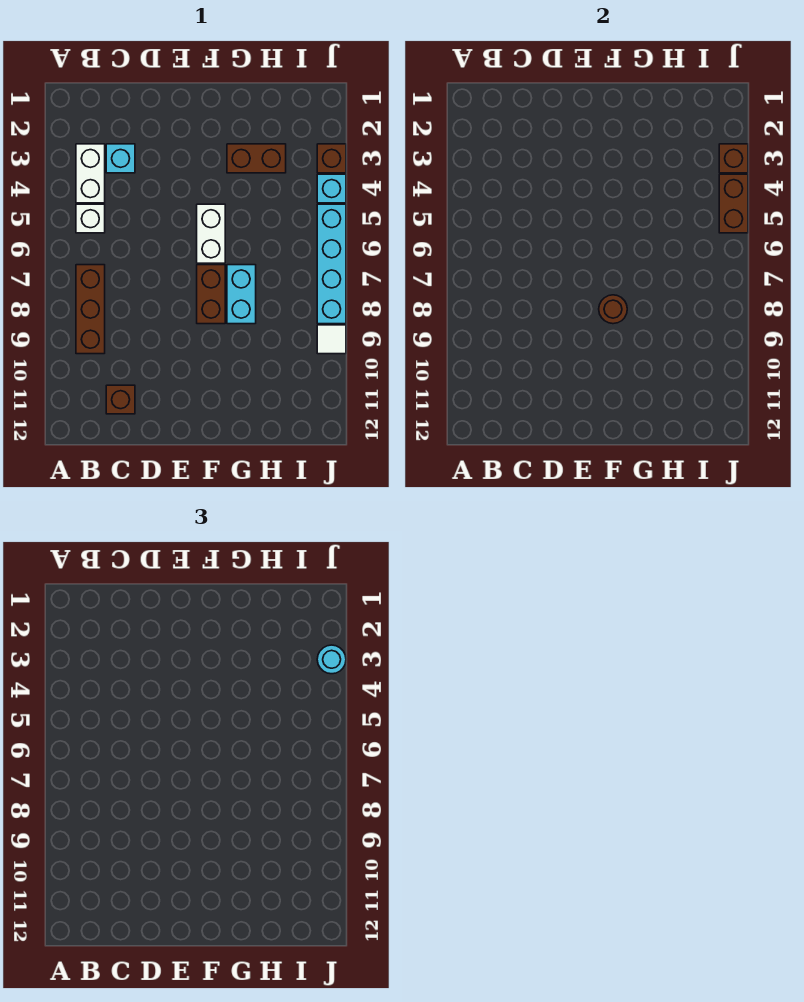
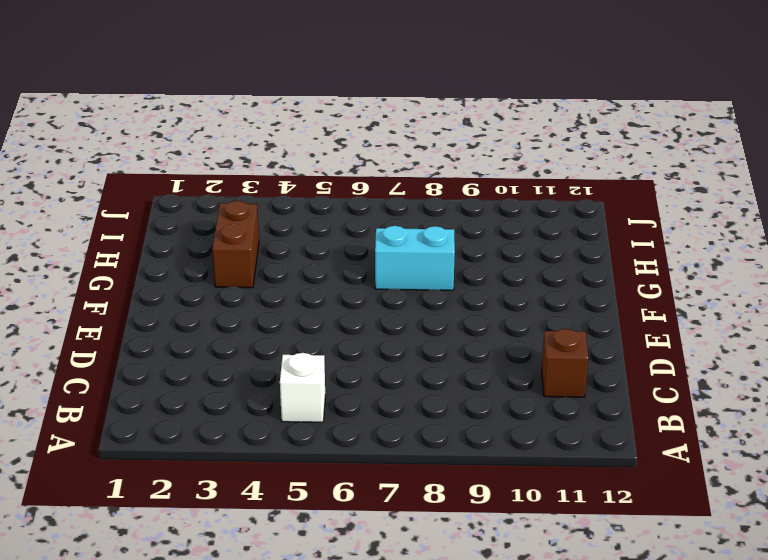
none -> white brick B3:B4 level 1
none -> brown brick B7:B9 level 1
none -> cyan brick C3 level 1

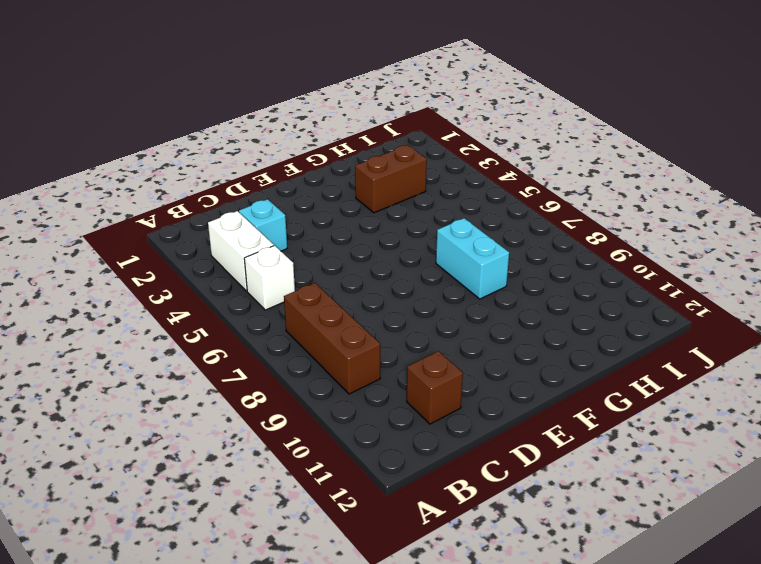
none -> white brick F5:F6 level 1
none -> brown brick F7:F8 level 1
none -> brown brick J3 level 1

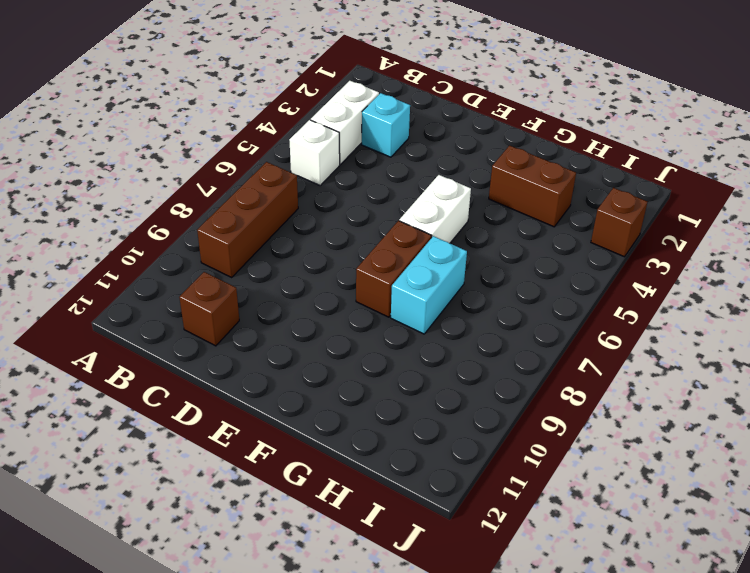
none -> cyan brick J4 level 1
none -> cyan brick J5:J8 level 1
none -> white tile J9 level 1

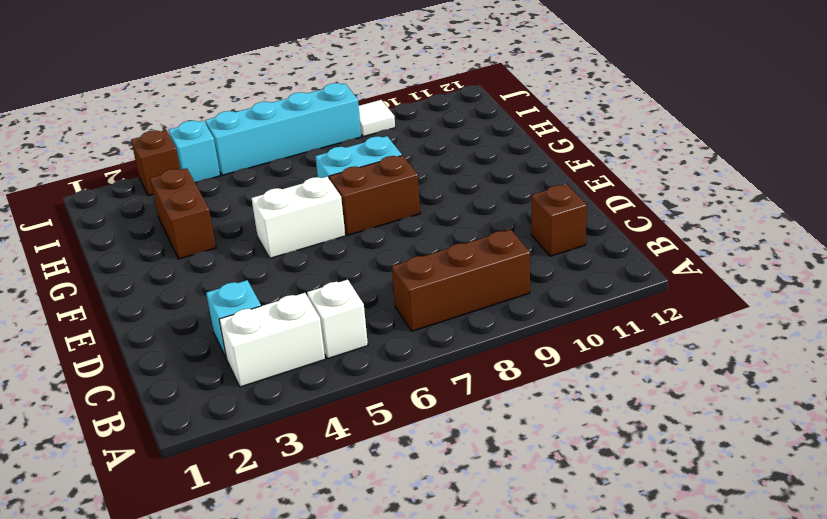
none -> brown round brick F8 level 2
none -> brown brick J3 level 2
none -> brown brick J4:J5 level 2

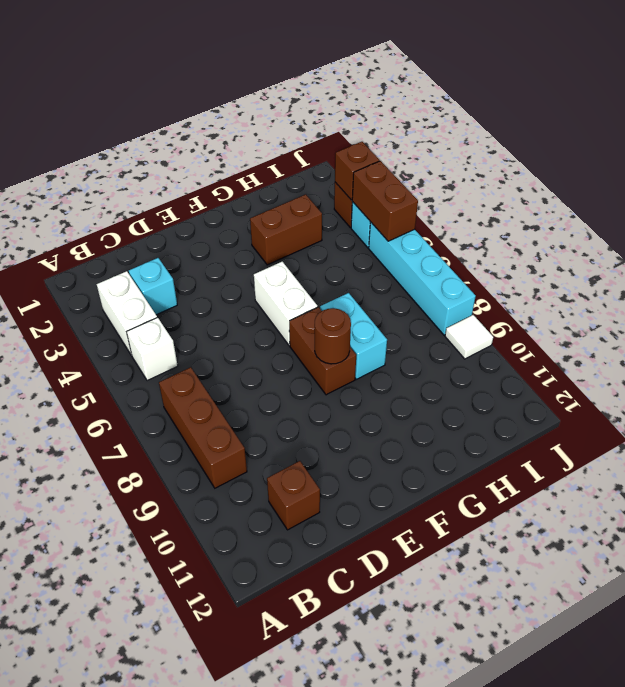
none -> cyan round brick J3 level 3

